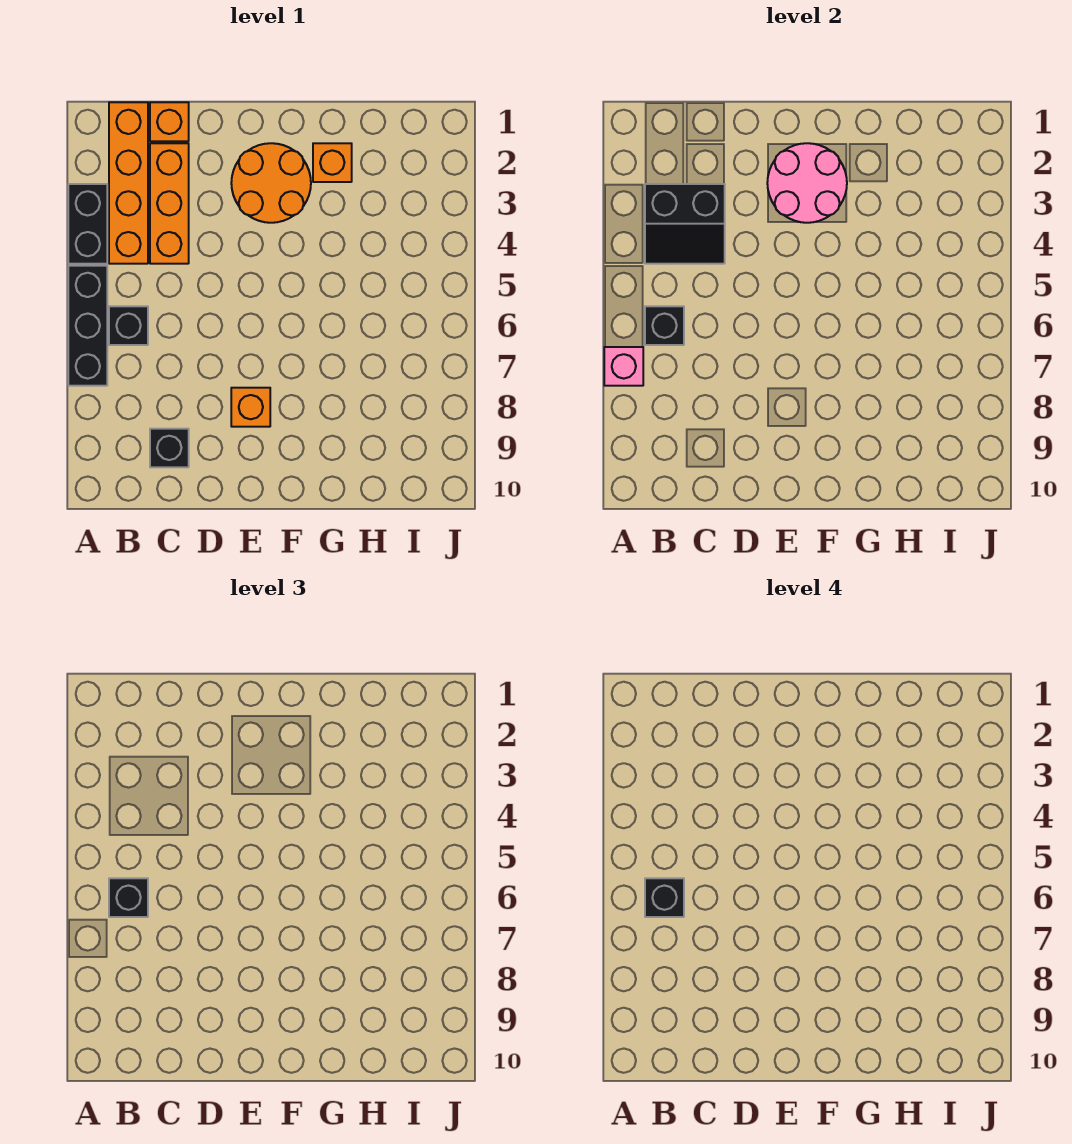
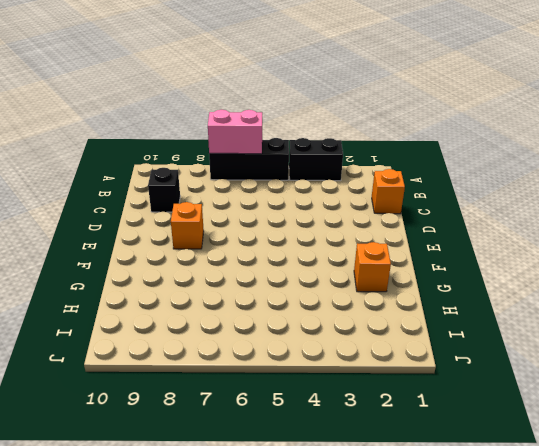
pink brick A6:A7 level 2 -> pink brick A7 level 2
none -> orange brick B1:B4 level 1
none -> black brick B6 level 1
none -> orange brick C2:C4 level 1

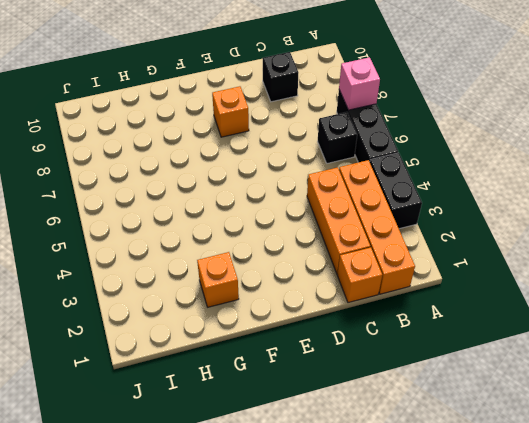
none -> orange round brick E2:F3 level 1
none -> black slope B3:C4 level 2 top 3
none -> black brick B6 level 2

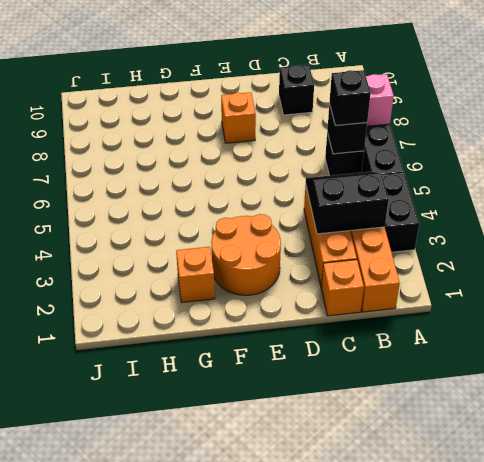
none -> pink round brick E2:F3 level 2
none -> black brick B6 level 4

